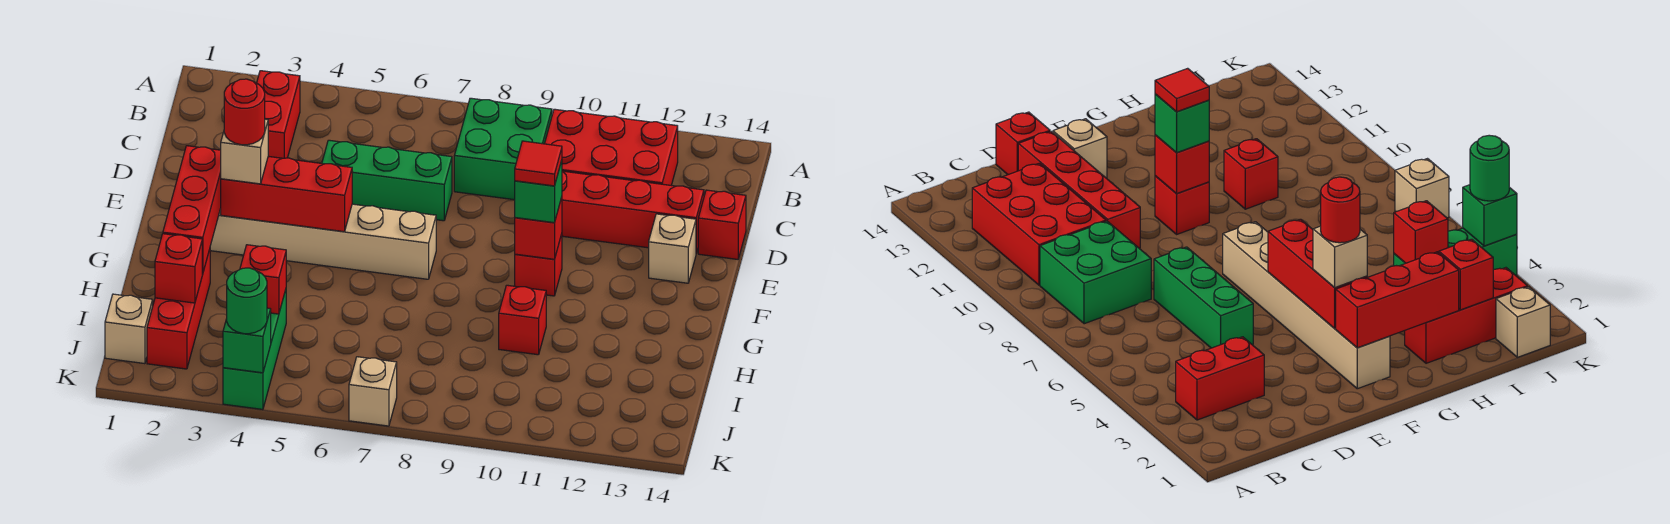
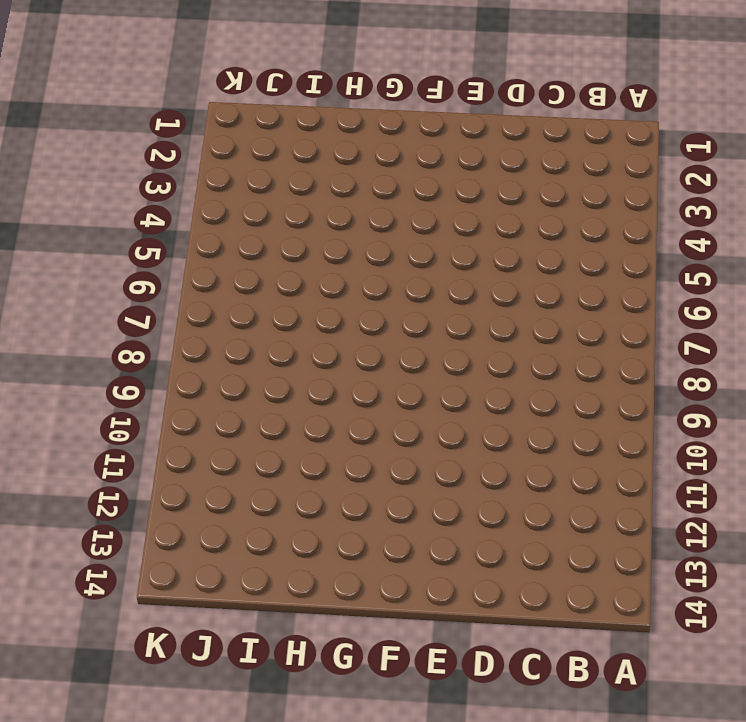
none -> red brick B3:C3 level 1
none -> green brick B8:C9 level 1
none -> red brick B10:C12 level 1

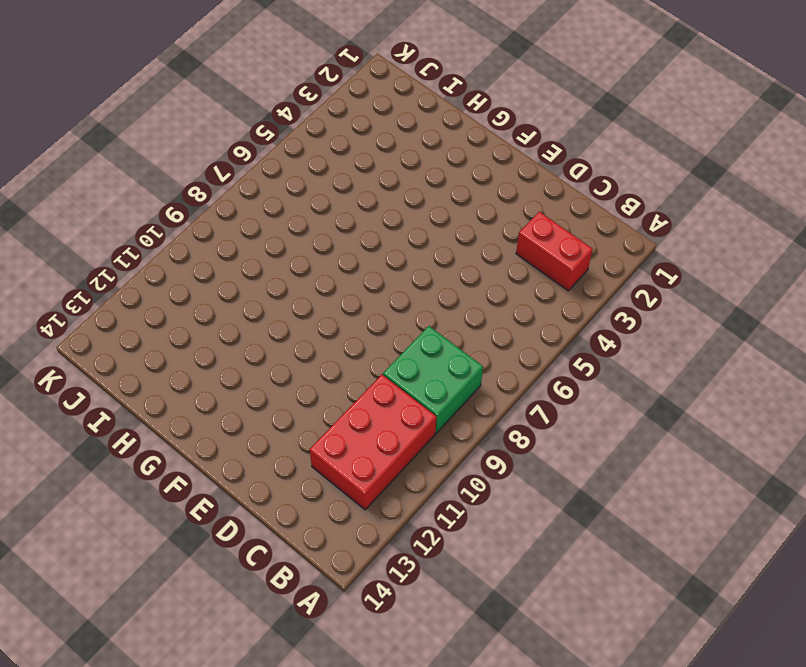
none -> green brick D5:D7 level 1
none -> red brick D10:D13 level 1
none -> red brick D14 level 1

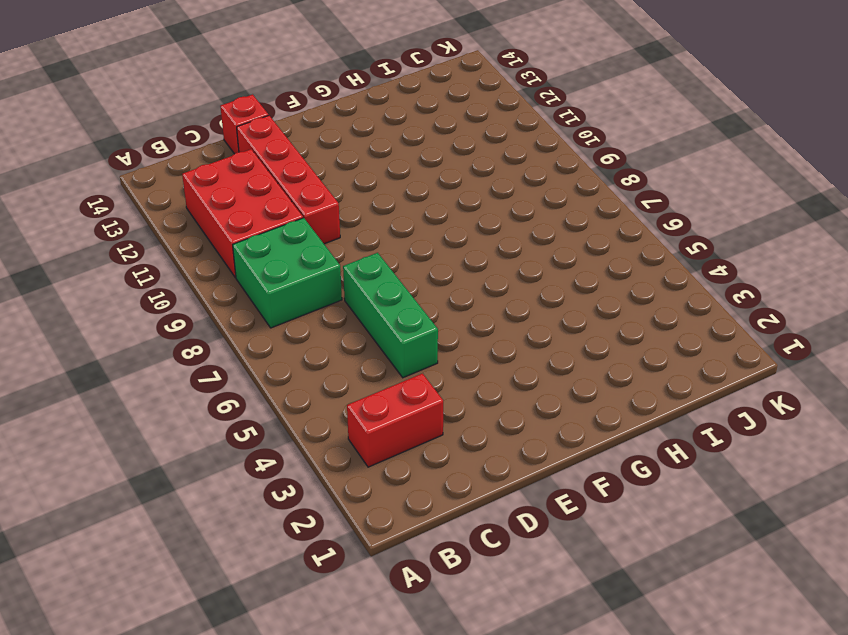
none -> tan brick E13 level 1
none -> tan brick F2:F7 level 1
none -> red brick F10 level 1

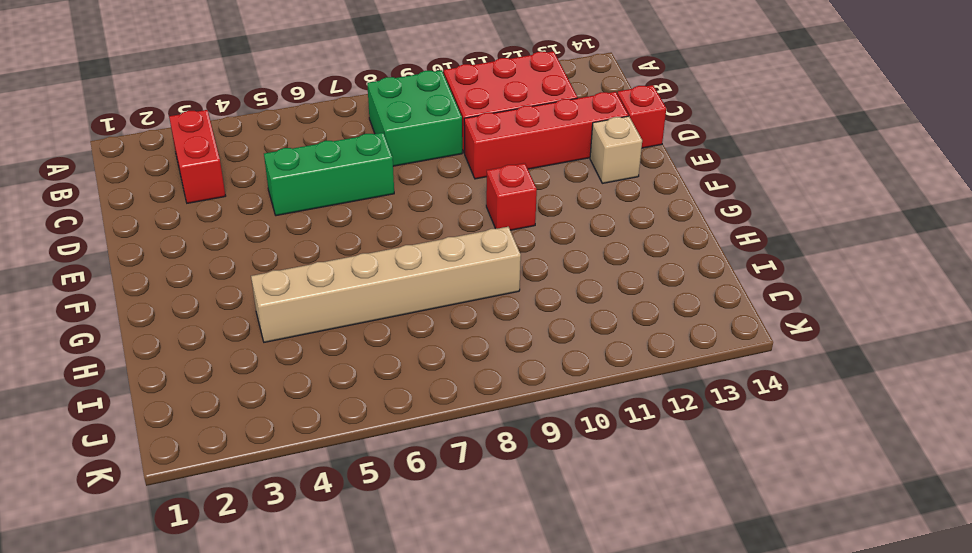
tan brick H4:H9 level 1 -> tan brick F2:F7 level 1
none -> red brick H2:J2 level 1
none -> red brick H10 level 1
none -> green brick I4:K4 level 1

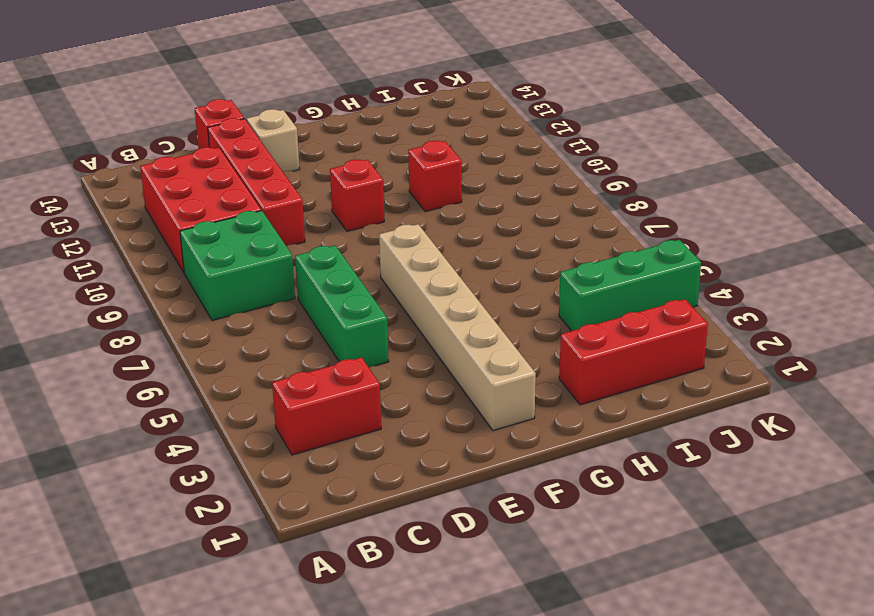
none -> tan brick J1 level 1
none -> tan brick K7 level 1
none -> red brick F2:H2 level 2

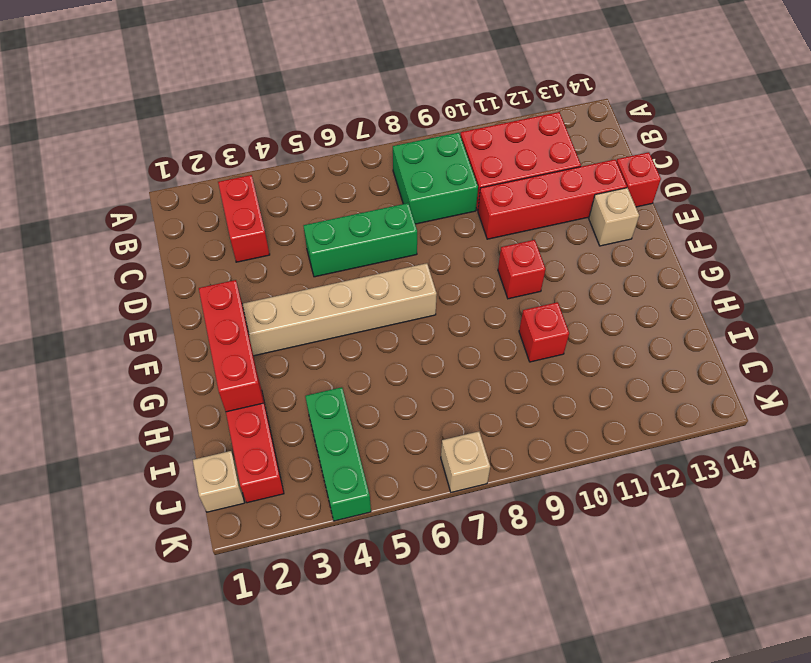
none -> red brick F3:F5 level 2
none -> red brick F10 level 2
none -> red brick I2 level 2

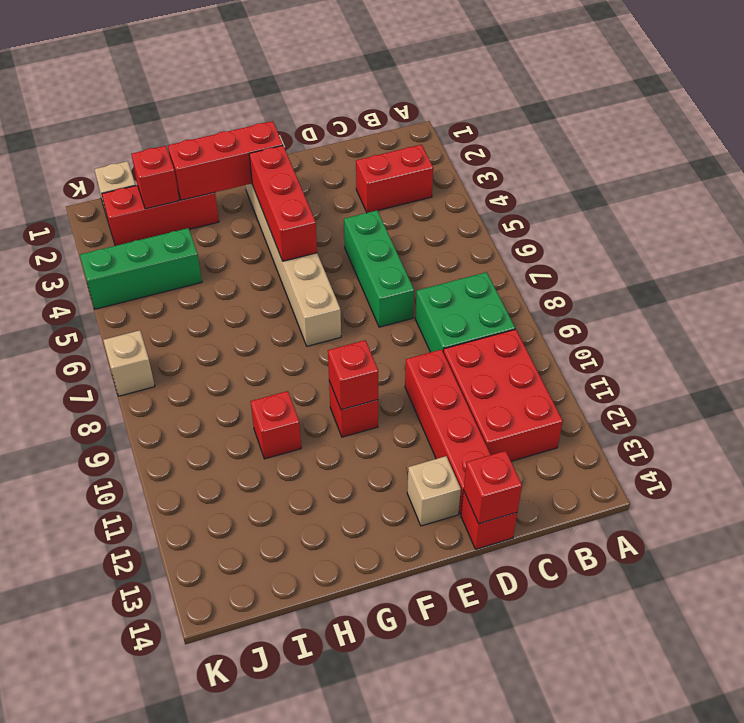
red brick D14 level 2 -> red brick I4 level 2
none -> green brick K4 level 2
none -> tan brick F3 level 3
none -> green brick F10 level 3

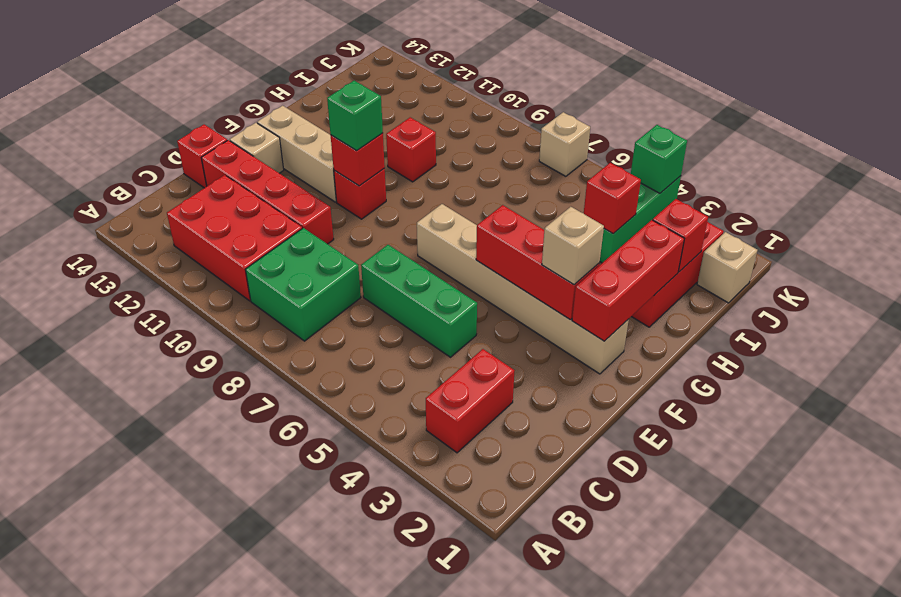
tan brick F11:F13 level 1 -> none
none -> green round brick K4 level 3
none -> red round brick F3 level 4
none -> red tile F10 level 4

